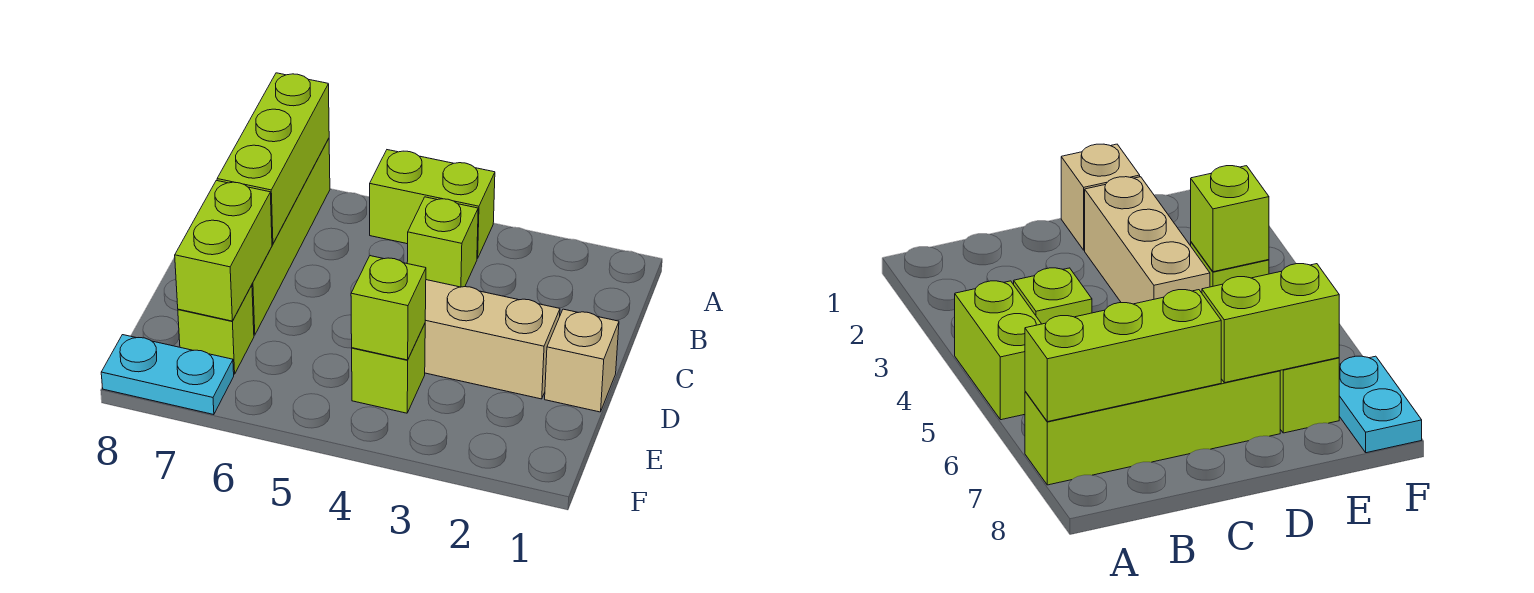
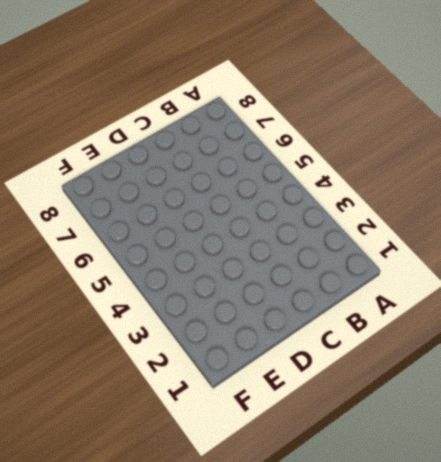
none -> lime brick A4:A5 level 1
none -> lime brick A7:D7 level 1

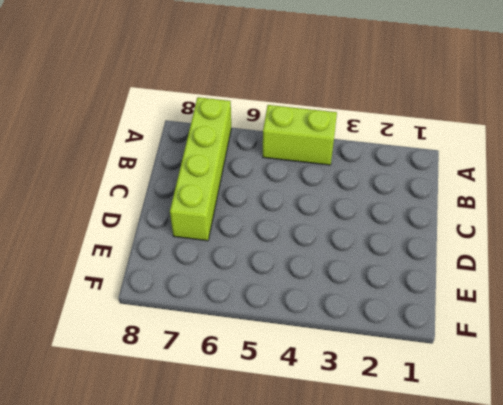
none -> lime brick B4 level 1
none -> tan brick D1 level 1

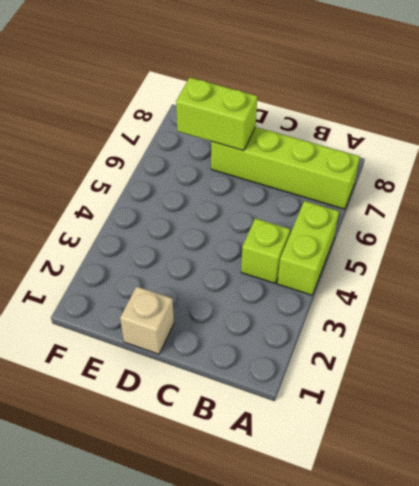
none -> tan brick D2:D4 level 1
none -> lime brick E4 level 1

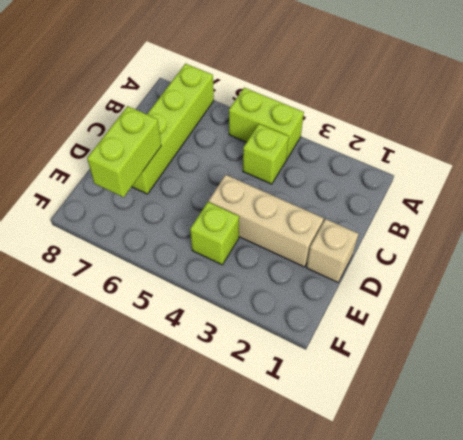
none -> lime brick E7 level 1
none -> cyan plate F7:F8 level 1

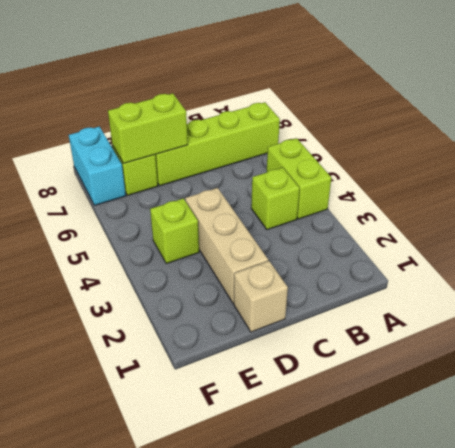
cyan brick F7:F8 level 1 -> cyan plate F7:F8 level 1
none -> lime brick A7:C7 level 2
none -> lime brick E4 level 2

